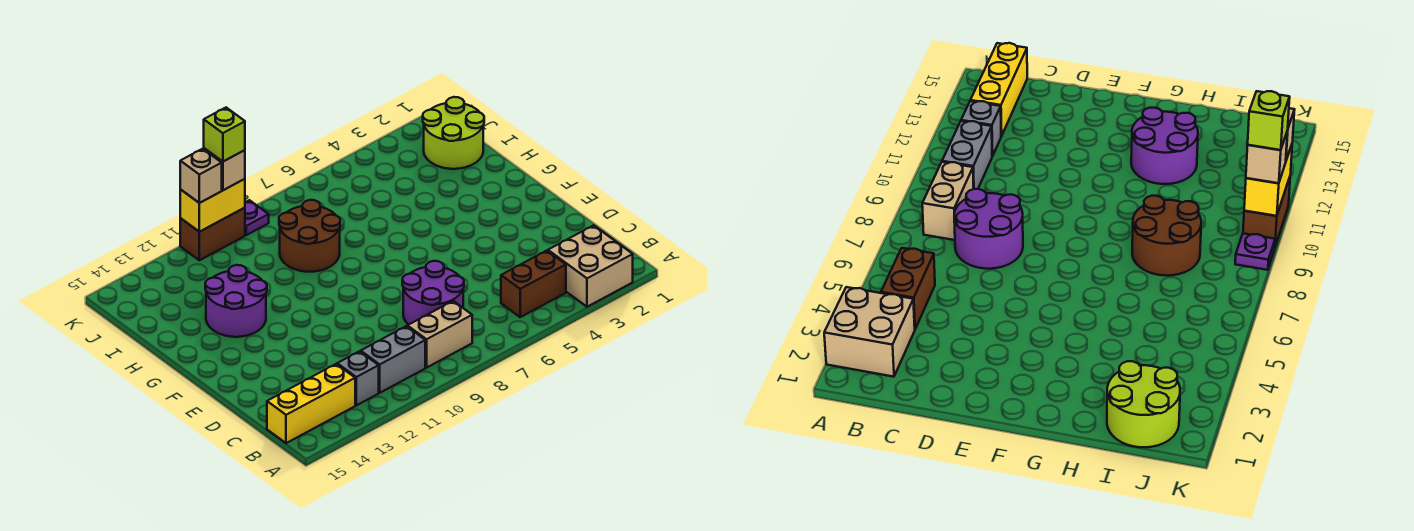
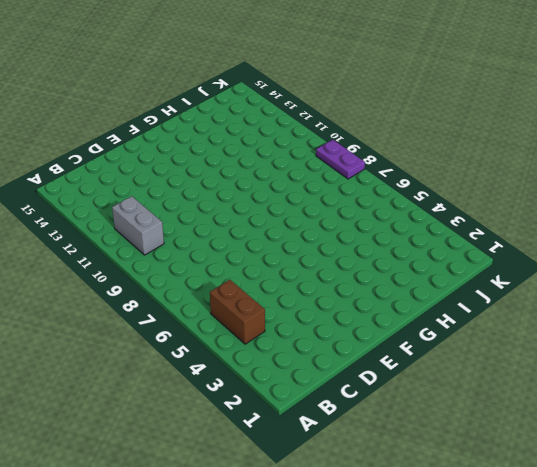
purple plate K8:K9 level 1 -> purple plate K9 level 1
none -> tan brick A2:B3 level 1
none -> tan brick B8:B9 level 1
none -> grey brick B12 level 1

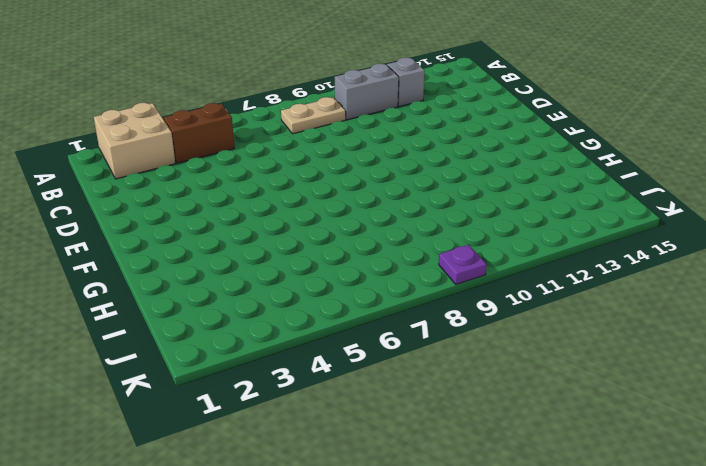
tan plate B8:B9 level 1 -> tan brick B8:B9 level 1
none -> yellow brick B13:B15 level 1
none -> purple round brick C7:D8 level 1
none -> purple round brick G12:H13 level 1

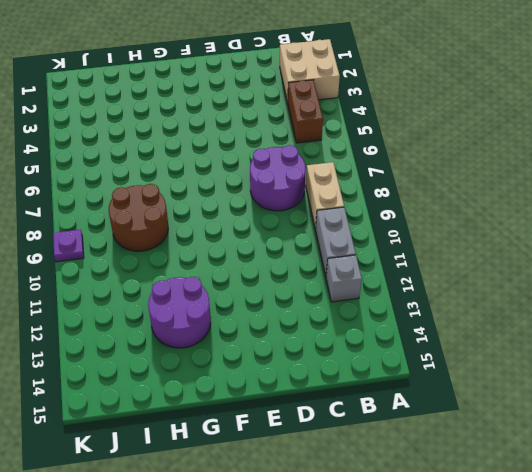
none -> yellow brick B13:B15 level 1
none -> lime round brick I1:J2 level 1
none -> brown brick K10:K11 level 1

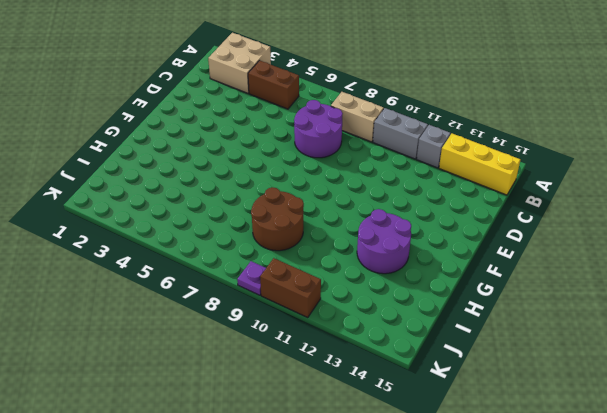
none -> lime round brick I1:J2 level 1
none -> yellow brick K10:K11 level 2
none -> tan brick K10 level 3

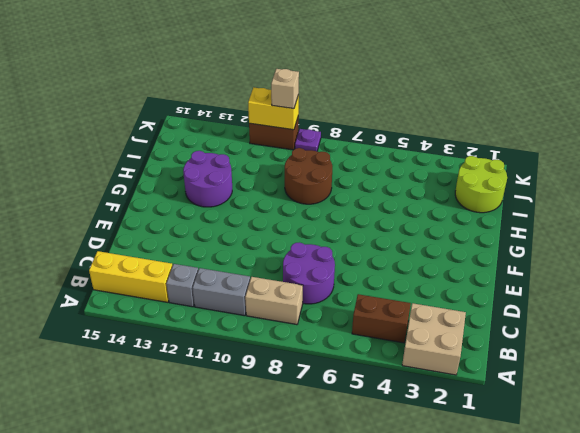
none -> tan brick K11 level 3
none -> lime brick K10 level 4

